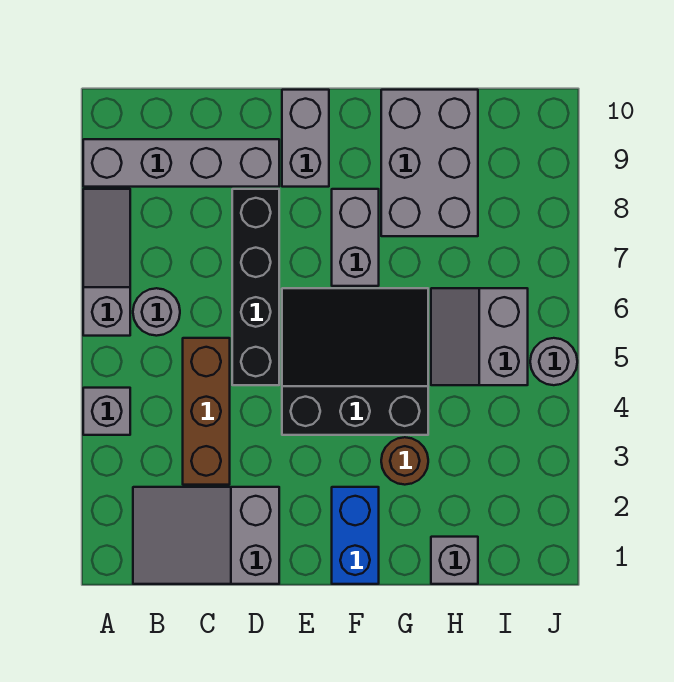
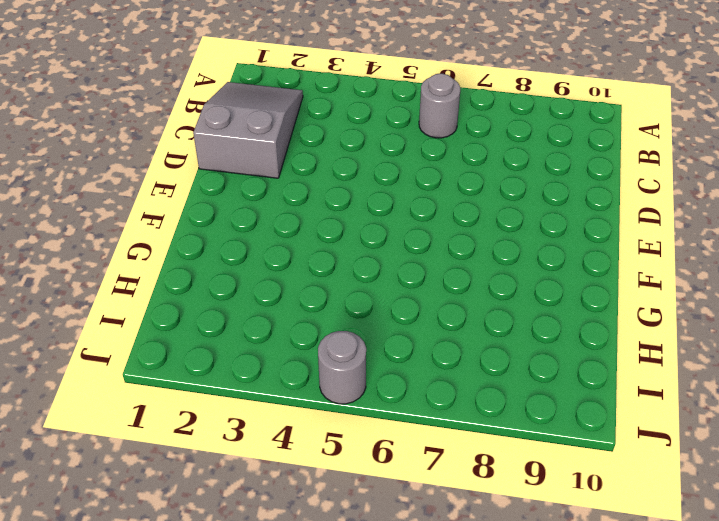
none -> grey brick A4 level 1
none -> grey slope A6:A8 level 1 top 6
none -> grey brick A9:D9 level 1

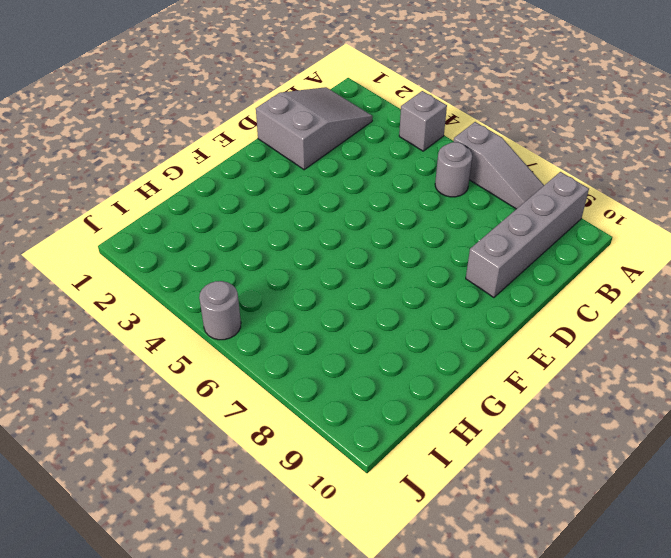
none -> brown brick C3:C5 level 1
none -> black brick D5:D8 level 1
none -> black slope E4:G6 level 1 top 4

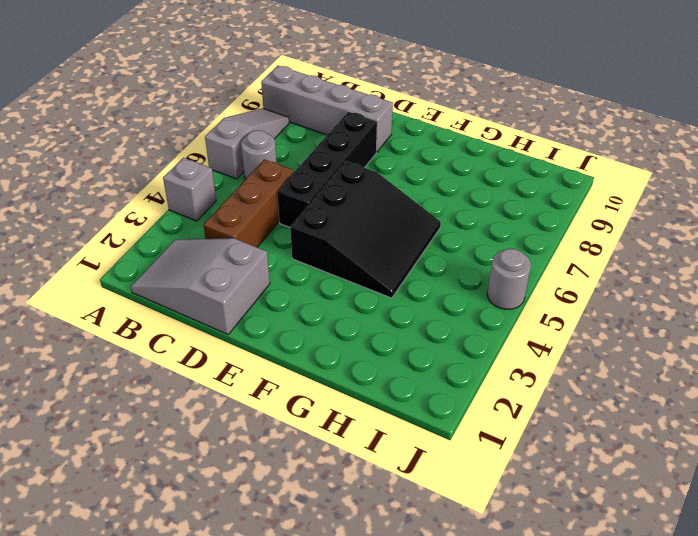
black slope E4:G6 level 1 top E -> black slope E4:G6 level 1 top 4
none -> grey brick E9:E10 level 1
none -> blue brick F1:F2 level 1
none -> grey brick F7:F8 level 1

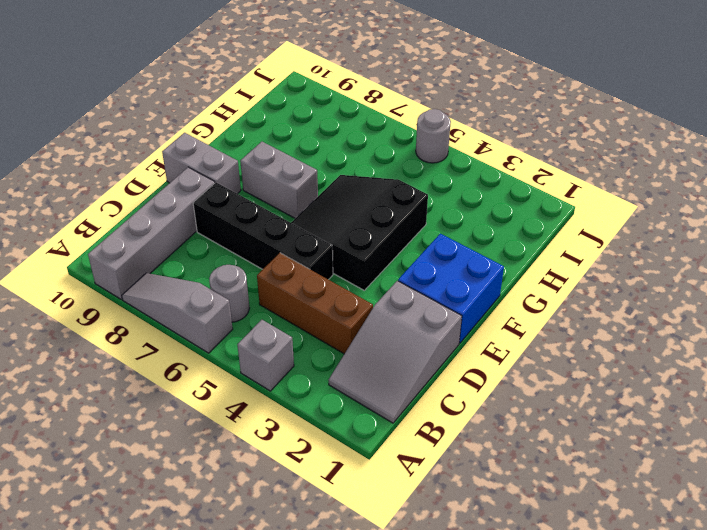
blue brick E1:F2 level 1 -> blue brick F1:F2 level 1
none -> brown round brick G3 level 1
none -> grey brick G8:H10 level 1
none -> grey brick H1 level 1

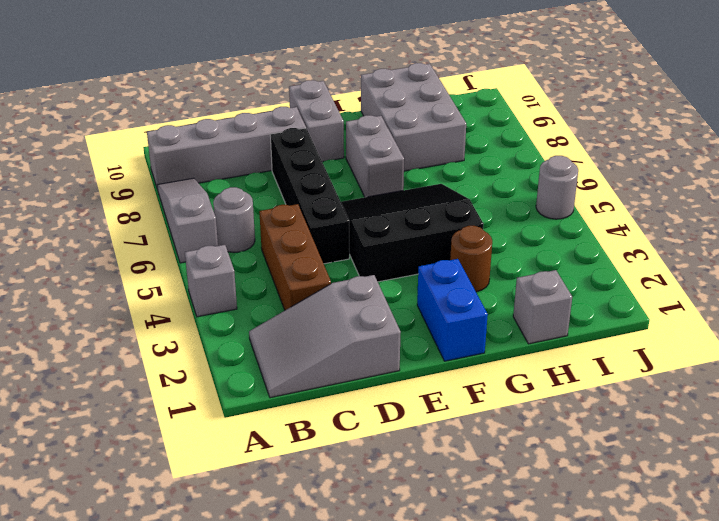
none -> grey slope H5:I6 level 1 top I

